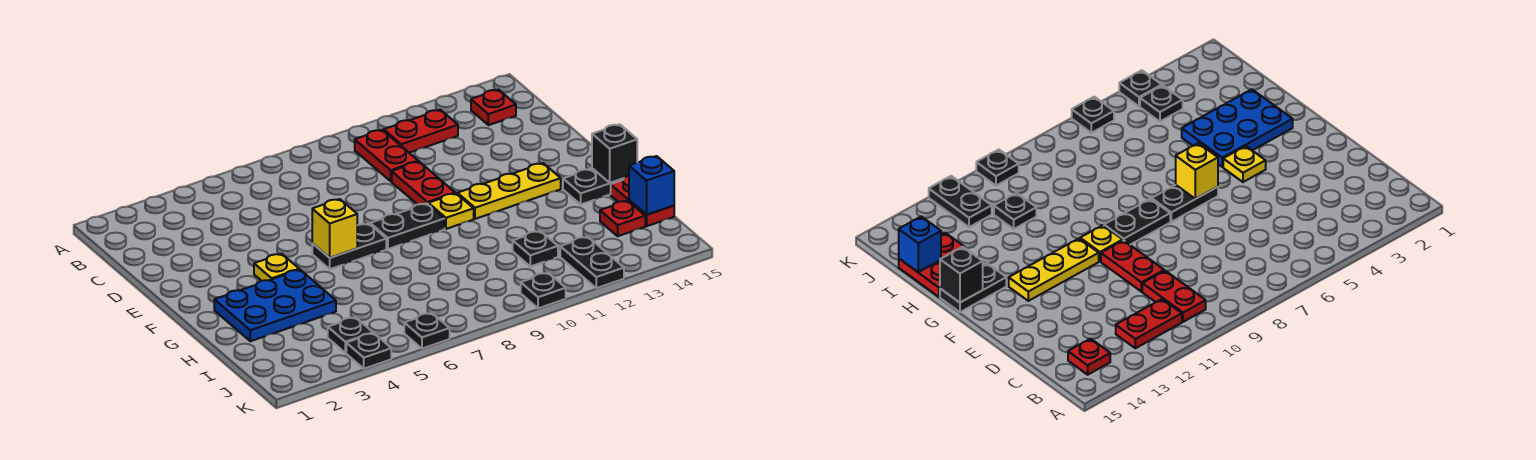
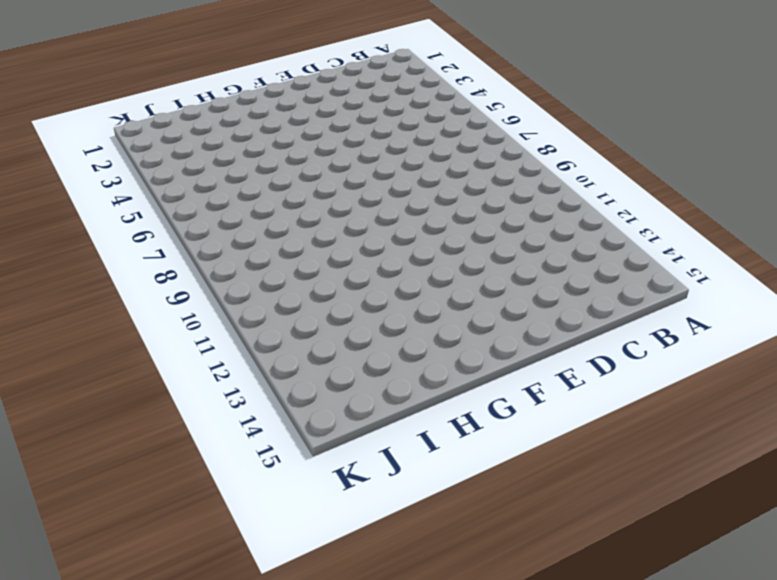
none -> red plate B10:C10 level 1
none -> red plate B11:B12 level 1
none -> red plate B14 level 1

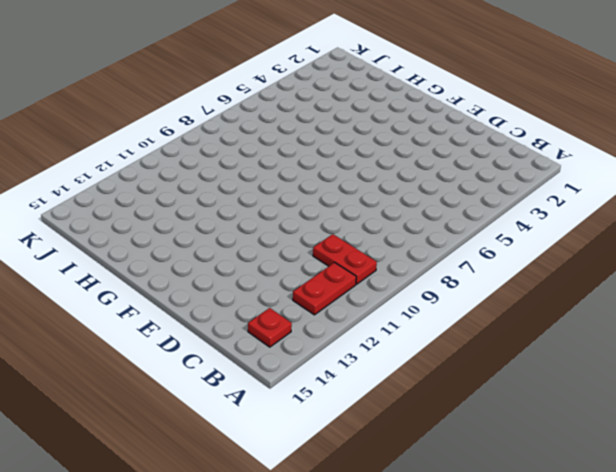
none -> red plate D10:E10 level 1
none -> yellow plate F4 level 1
none -> black plate F6:F7 level 1

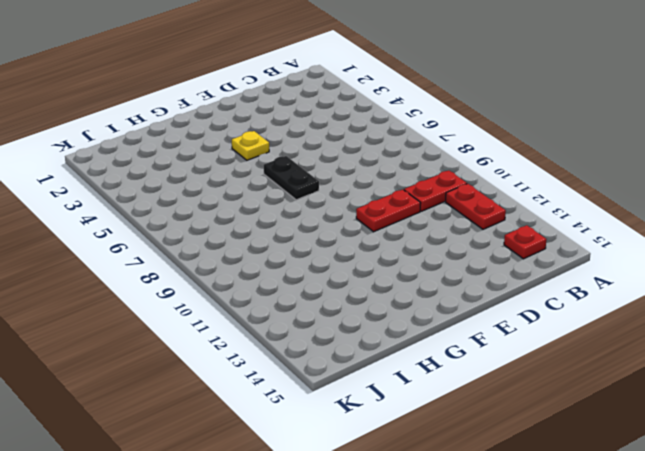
none -> black plate F8:F9 level 1
none -> yellow plate F10 level 1
none -> yellow plate F11:F13 level 1

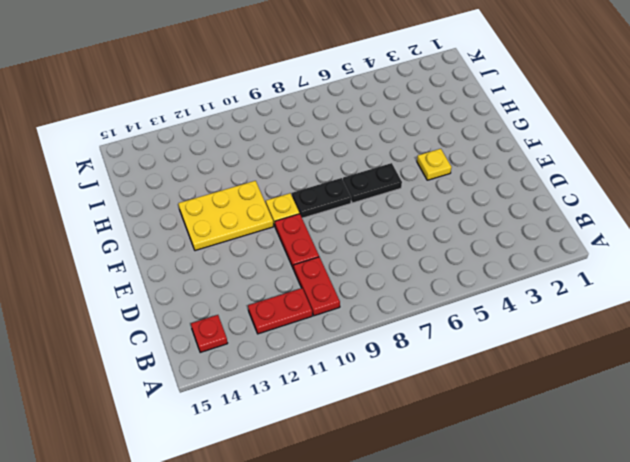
yellow plate F11:G13 level 1 -> yellow plate F11:F13 level 1
none -> blue plate G2:H4 level 1
none -> black plate G14:G15 level 1
none -> red plate H15:I15 level 1

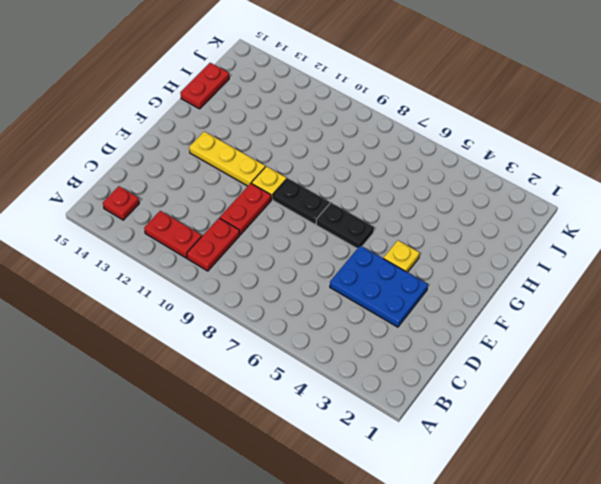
blue plate D3:E5 level 1 -> blue plate G2:H4 level 1
none -> black plate G14:G15 level 1
none -> black plate I11 level 1
none -> red plate I14 level 1

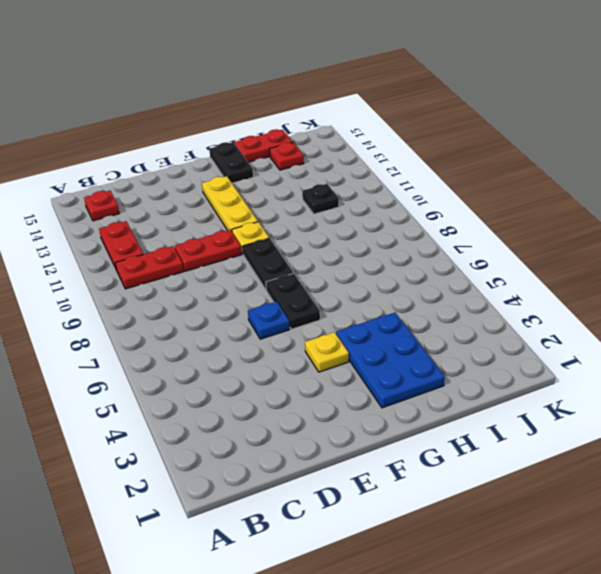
blue plate E6 level 1 -> none
none -> black plate J4 level 1
none -> black plate J12:K12 level 1
none -> black plate K4 level 1

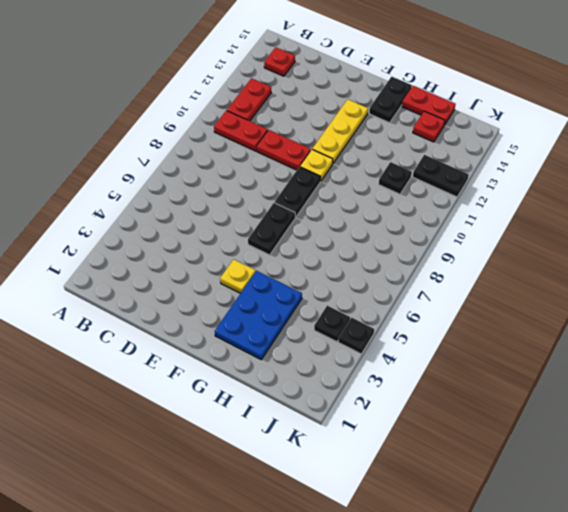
none -> black plate K6 level 1
none -> black plate K10 level 1
none -> yellow brick F6 level 2

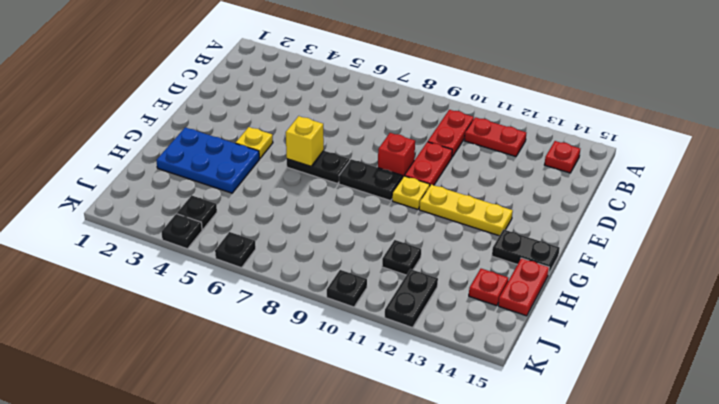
red brick E9 level 1 -> none
none -> black brick G15 level 2
none -> blue brick I15 level 2

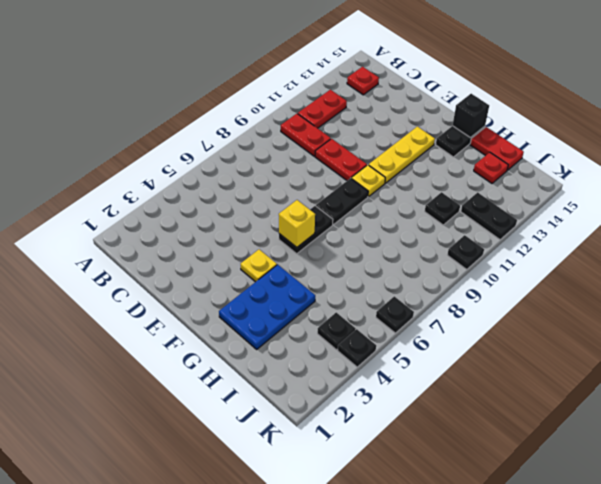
none -> blue brick I15 level 2

